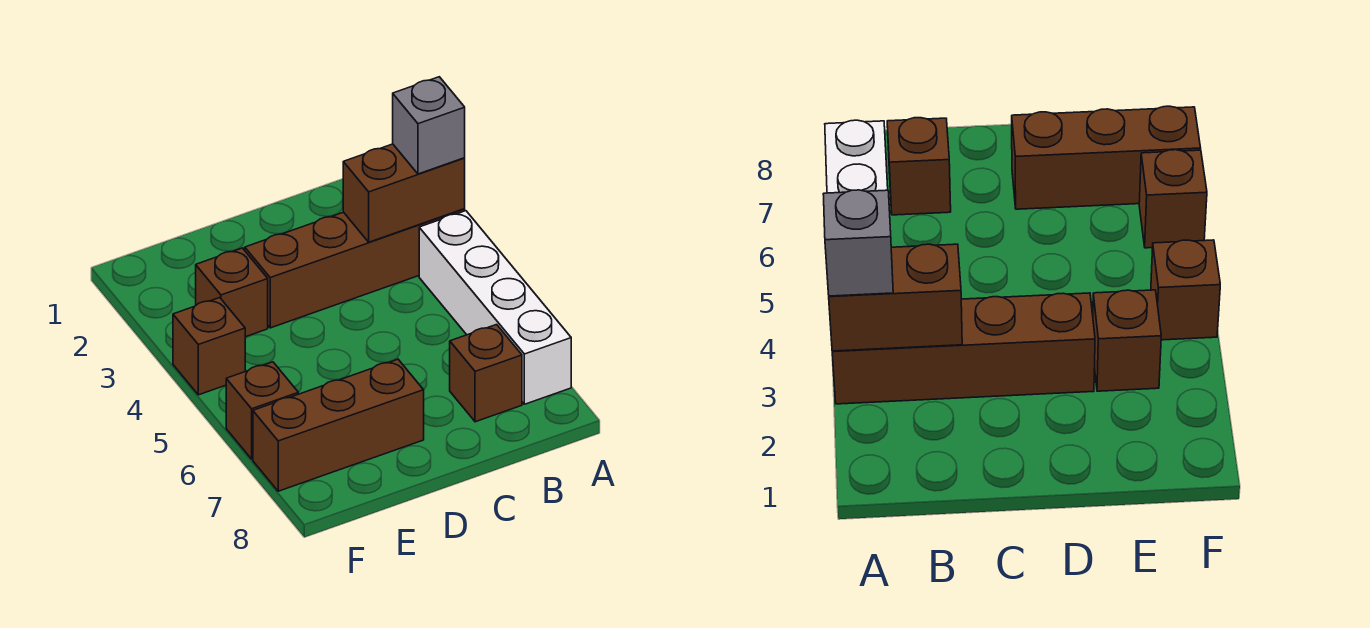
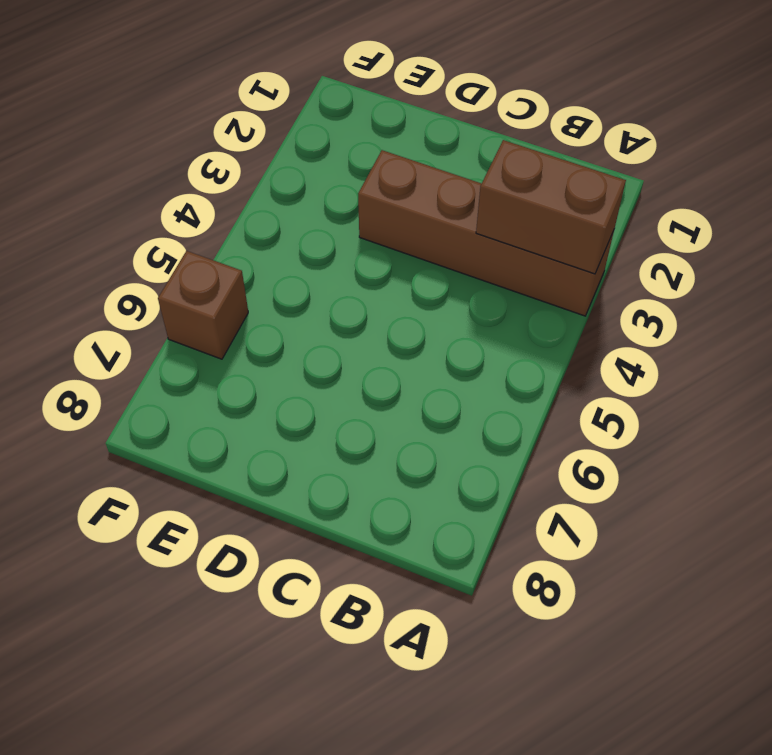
none -> white brick A4:A7 level 1
none -> brown brick B7 level 1

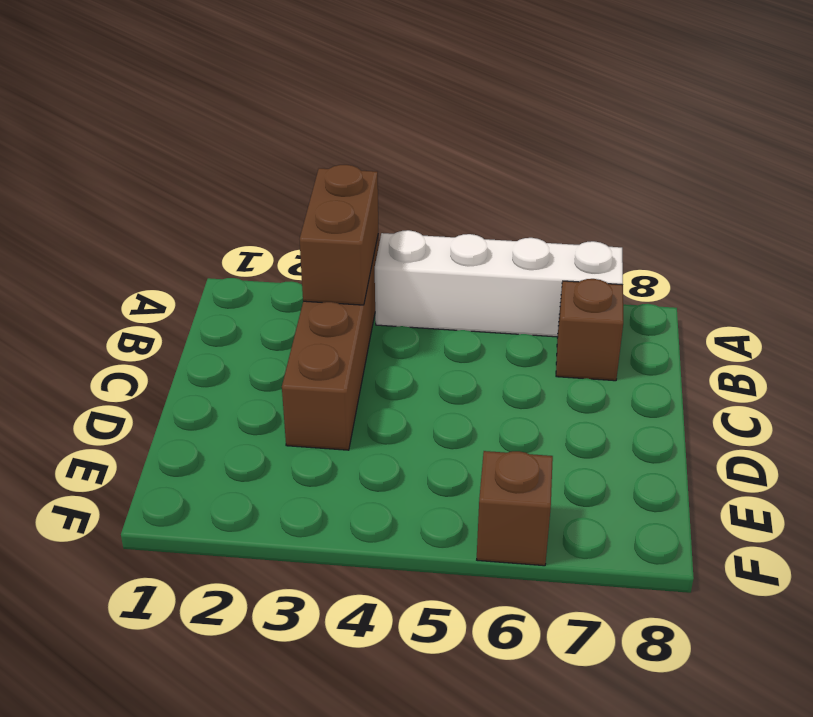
none -> brown brick D7:F7 level 1
none -> brown brick E3 level 1

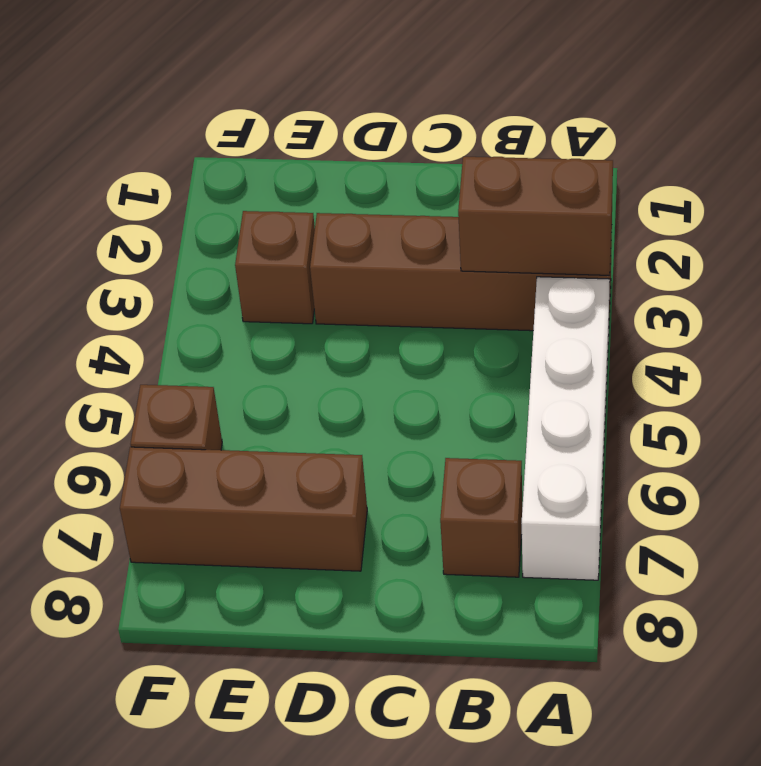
none -> brown brick F4 level 1
none -> grey brick A3 level 3

